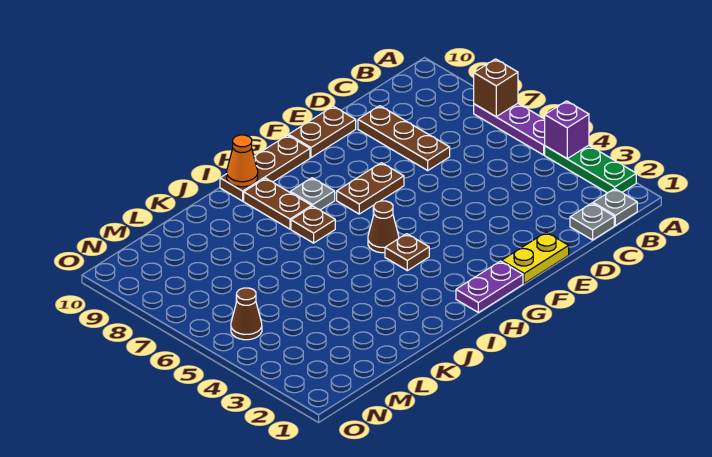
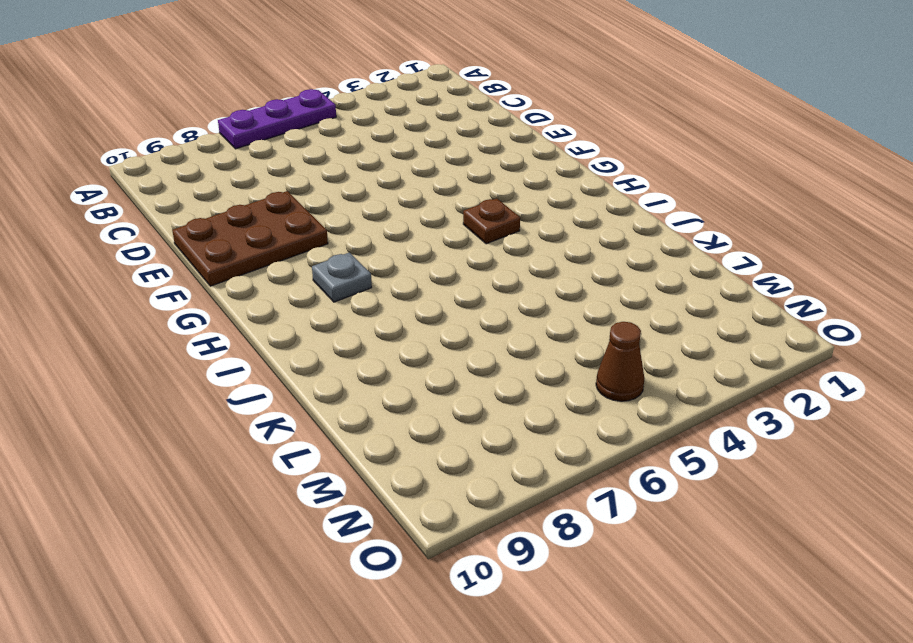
brown plate E8:F10 level 1 -> brown plate E10:F10 level 1
none -> green plate A2:A4 level 1
none -> grey plate B1 level 1
none -> grey plate C1 level 1

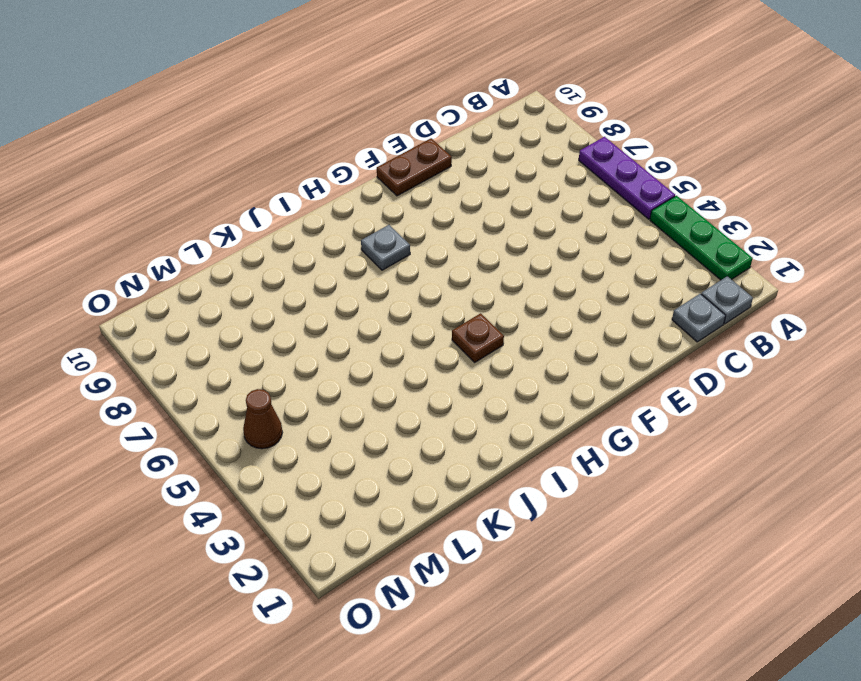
none -> brown plate D7:D9 level 1
none -> yellow plate E1:F1 level 1
none -> brown plate F7:G7 level 1

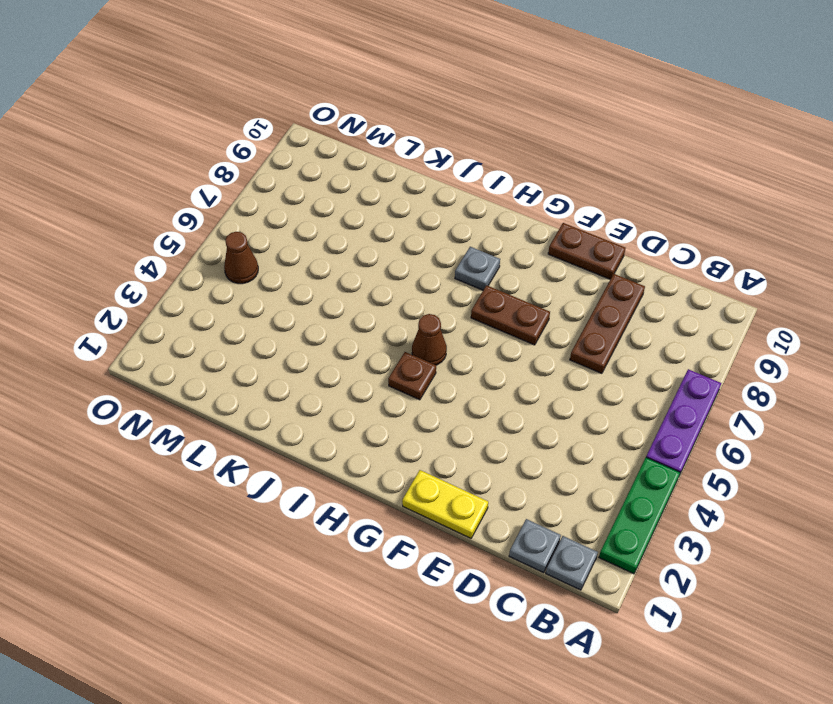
none -> purple plate G1:H1 level 1
none -> brown plate G10:I10 level 1
none -> brown plate I7 level 1

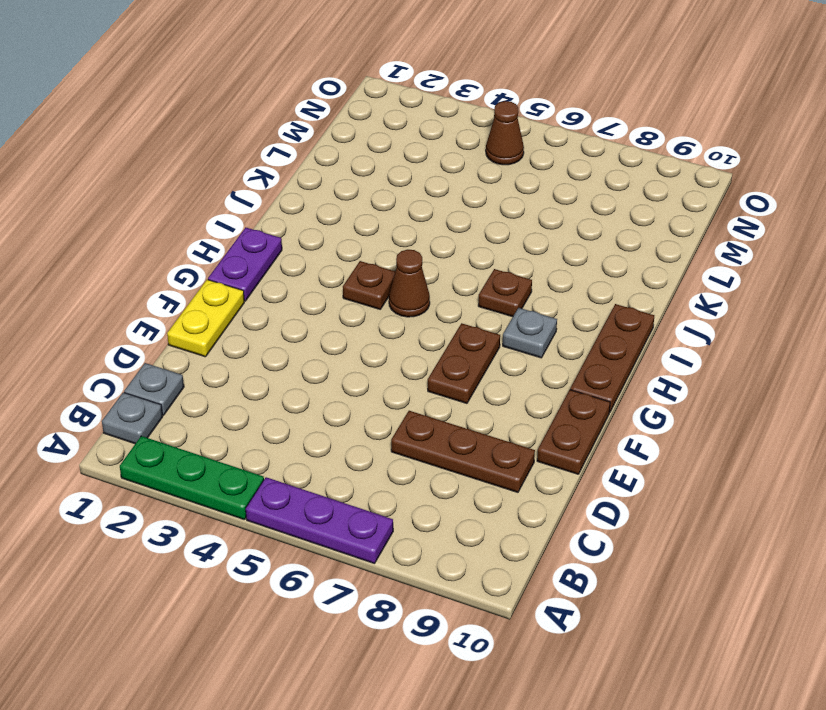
none -> brown plate I8:I9 level 1
none -> purple brick A4 level 2
none -> brown brick A7 level 2

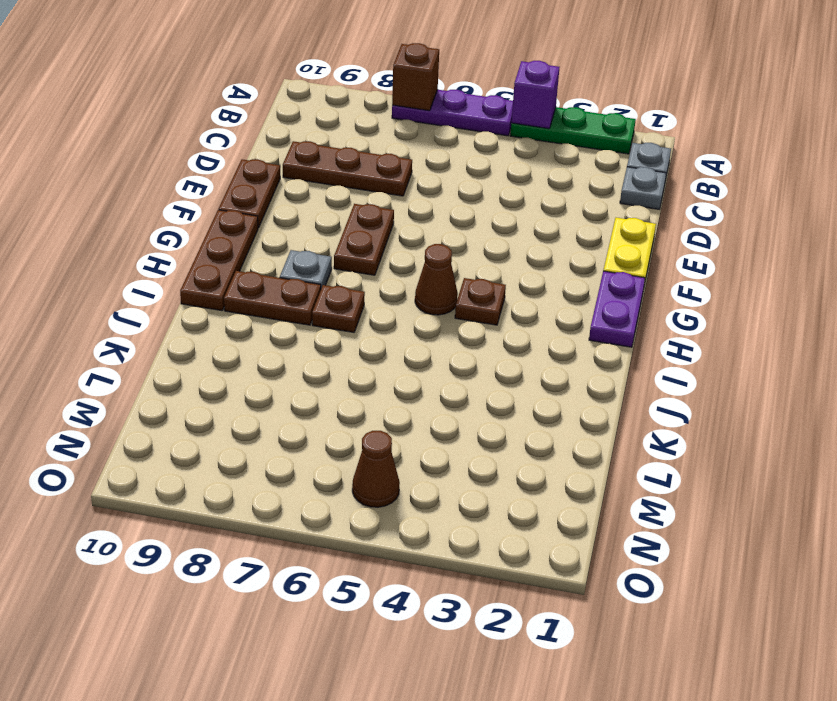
none -> orange cone I10 level 2

